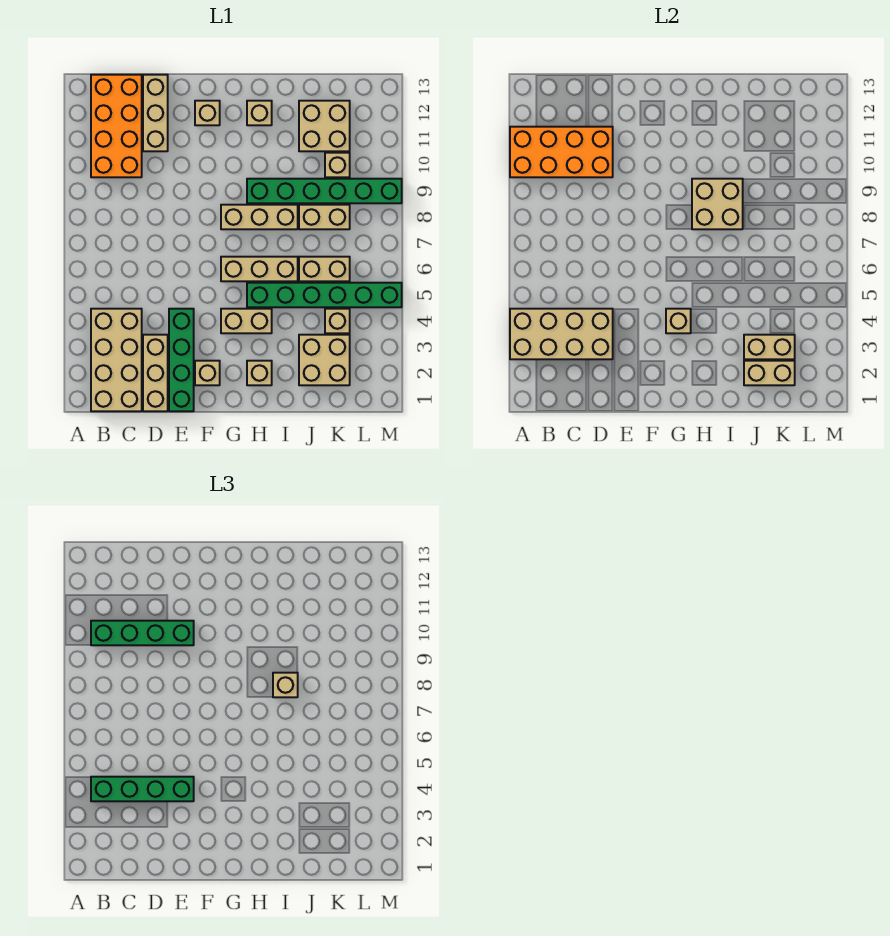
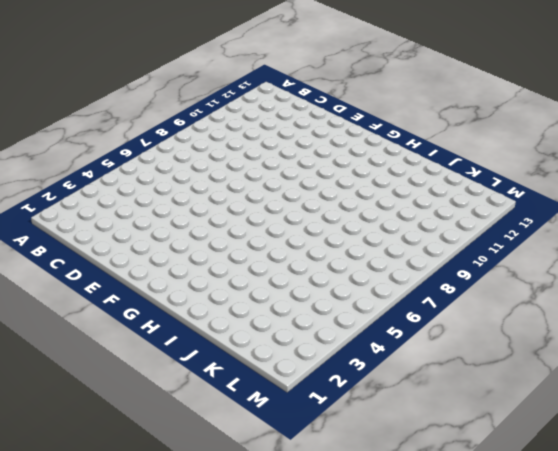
none -> tan brick B1:C4 level 1
none -> orange brick B10:C13 level 1
none -> tan brick D1:D3 level 1

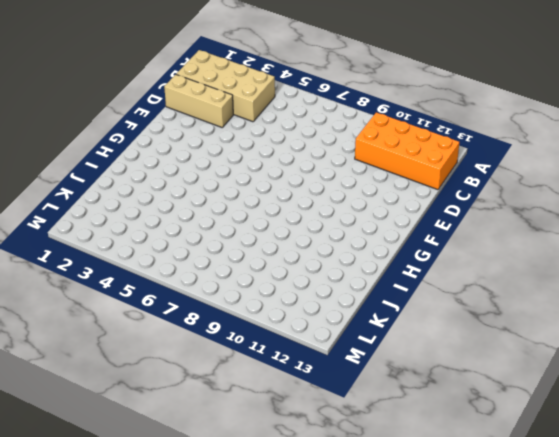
none -> tan brick D11:D13 level 1
none -> green brick E1:E4 level 1
none -> tan brick F2 level 1

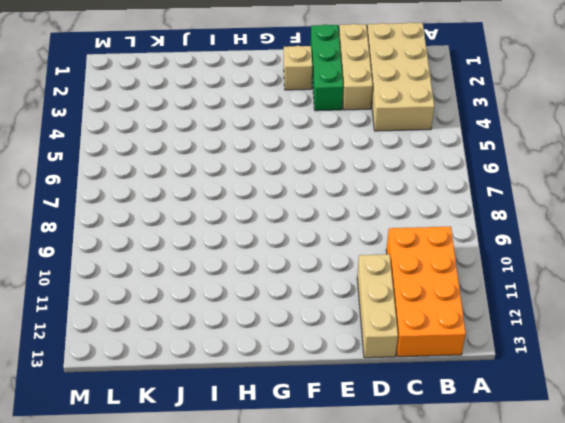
green brick E1:E3 level 1 -> green brick E1:E4 level 1
none -> tan brick F12 level 1
none -> tan brick G4:H4 level 1
none -> tan brick G6:I6 level 1

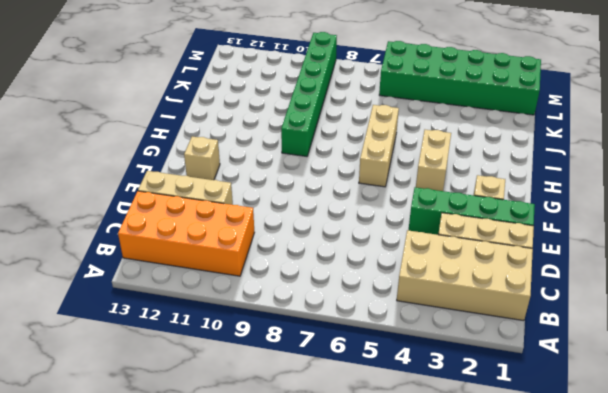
green brick L1:M6 level 1 -> green brick H5:M5 level 1
none -> tan brick G8:I8 level 1
none -> tan brick H2 level 1
none -> tan brick H12 level 1

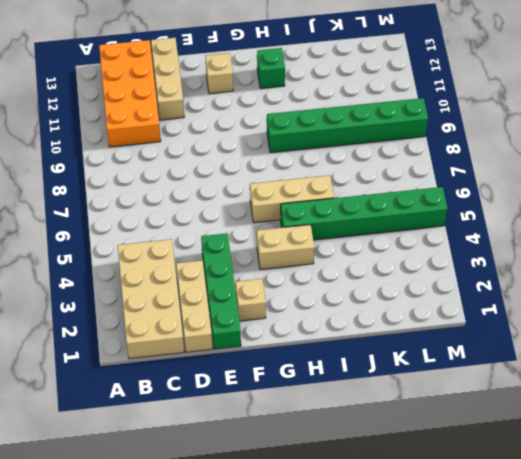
green brick H12 level 1 -> tan brick H12 level 1
none -> tan brick G8:I8 level 1
none -> tan brick H2 level 1
none -> tan brick J2:K3 level 1

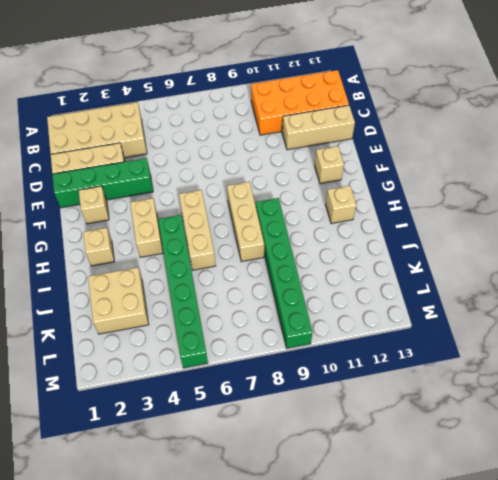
none -> tan brick J6:K6 level 1
none -> tan brick J8:K8 level 1
none -> tan brick J11:K12 level 1

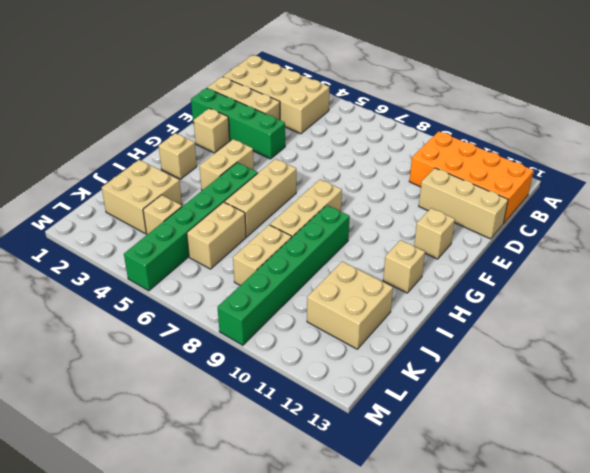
none -> tan brick K10 level 1
none -> tan brick A3:D4 level 2
none -> orange brick A10:D11 level 2

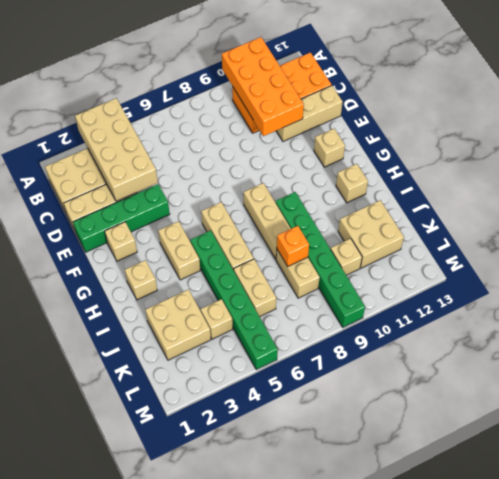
orange brick J8 level 2 -> none
none -> tan brick G4 level 2
none -> tan brick H8:I9 level 2
none -> tan brick J2:K2 level 2

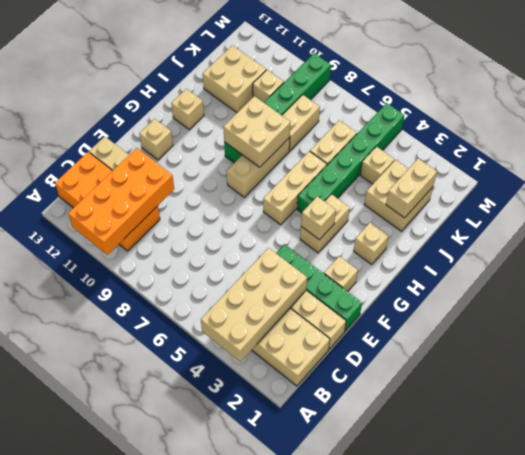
none -> tan brick J3:K3 level 2
none -> green brick B4:E4 level 3
none -> green brick B10:E10 level 3

